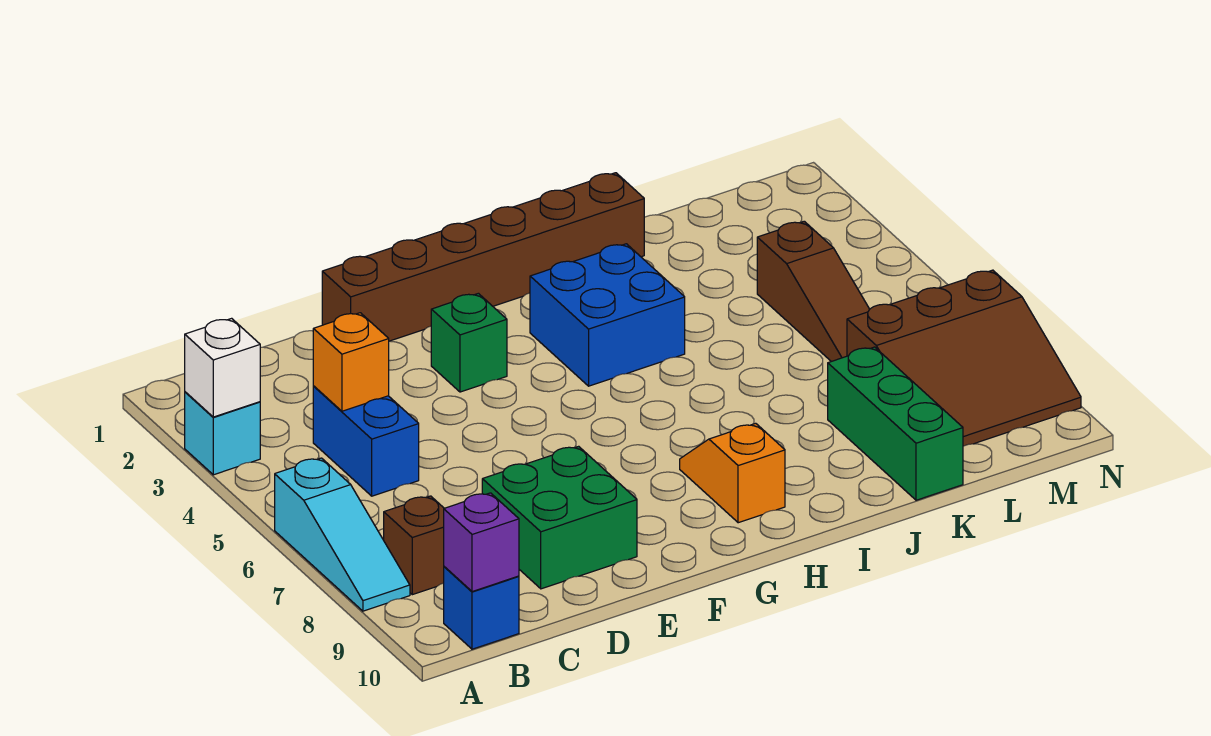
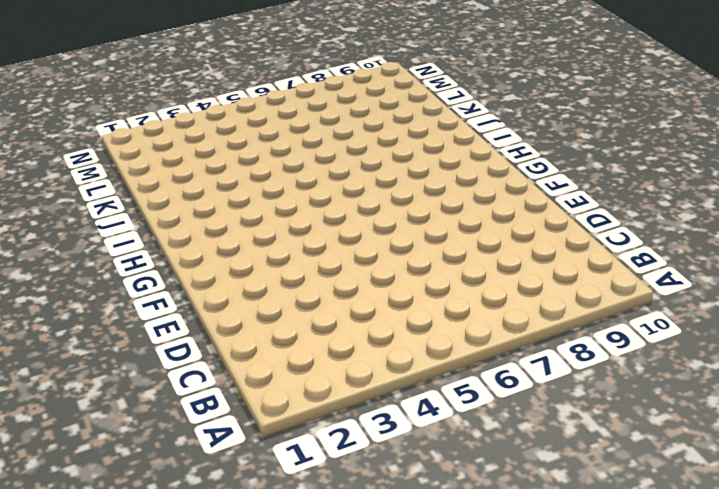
none -> cyan brick A3 level 1
none -> cyan slope A6:A8 level 1 top 6
none -> brown brick B8 level 1

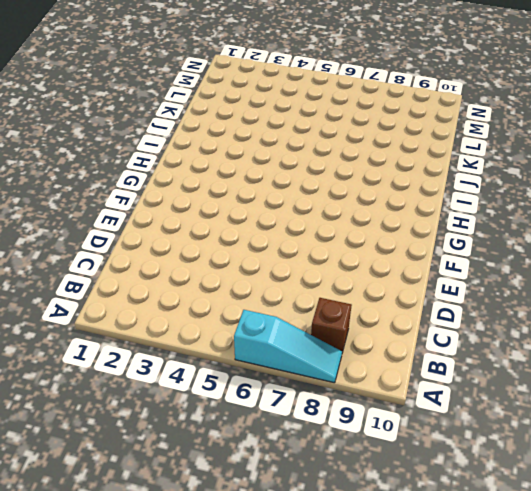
none -> cyan brick A3 level 1
none -> blue brick B10 level 1
none -> blue brick C4:C5 level 1

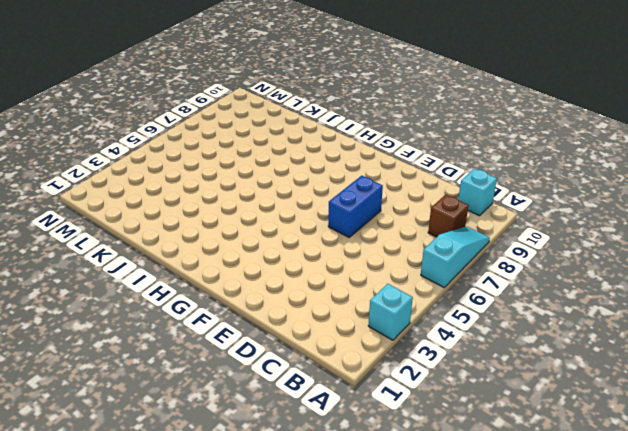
cyan brick B10 level 1 -> blue brick B10 level 1
blue brick E6:E7 level 1 -> blue brick C4:C5 level 1
none -> green brick D8:E9 level 1
none -> brown brick E1:J1 level 1
none -> green brick F3 level 1

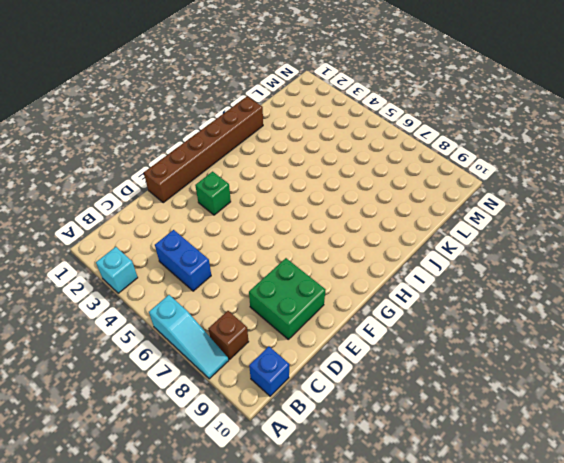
none -> blue brick H3:I4 level 1
none -> orange slope H8:H9 level 1 top 9
none -> green brick K8:K10 level 1

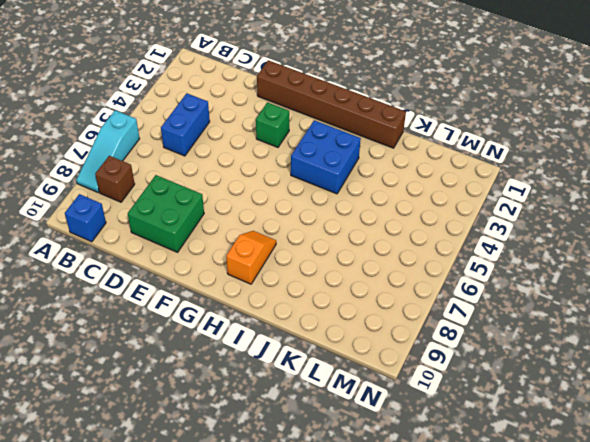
none -> cyan brick A3 level 1
none -> green brick K8:K10 level 1
none -> brown slope L4:L6 level 1 top 4

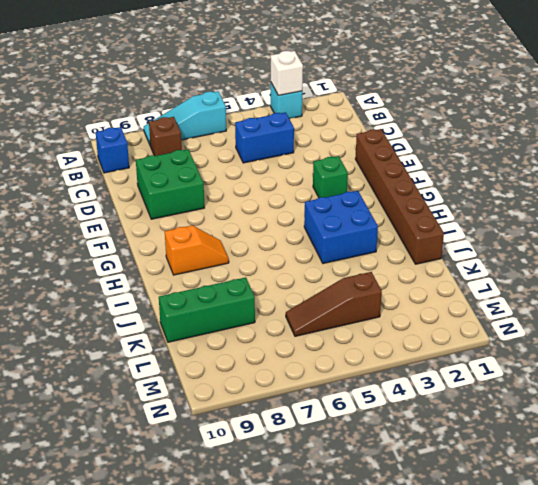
none -> brown slope L7:N9 level 1 top 7
none -> purple brick B10 level 2
none -> orange brick C4 level 2

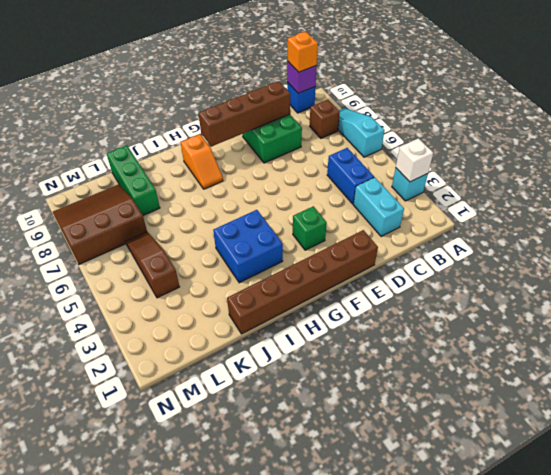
orange brick B10 level 3 -> orange brick C4 level 2
cyan brick C2:C3 level 1 -> none
brown brick D9:G9 level 2 -> none

